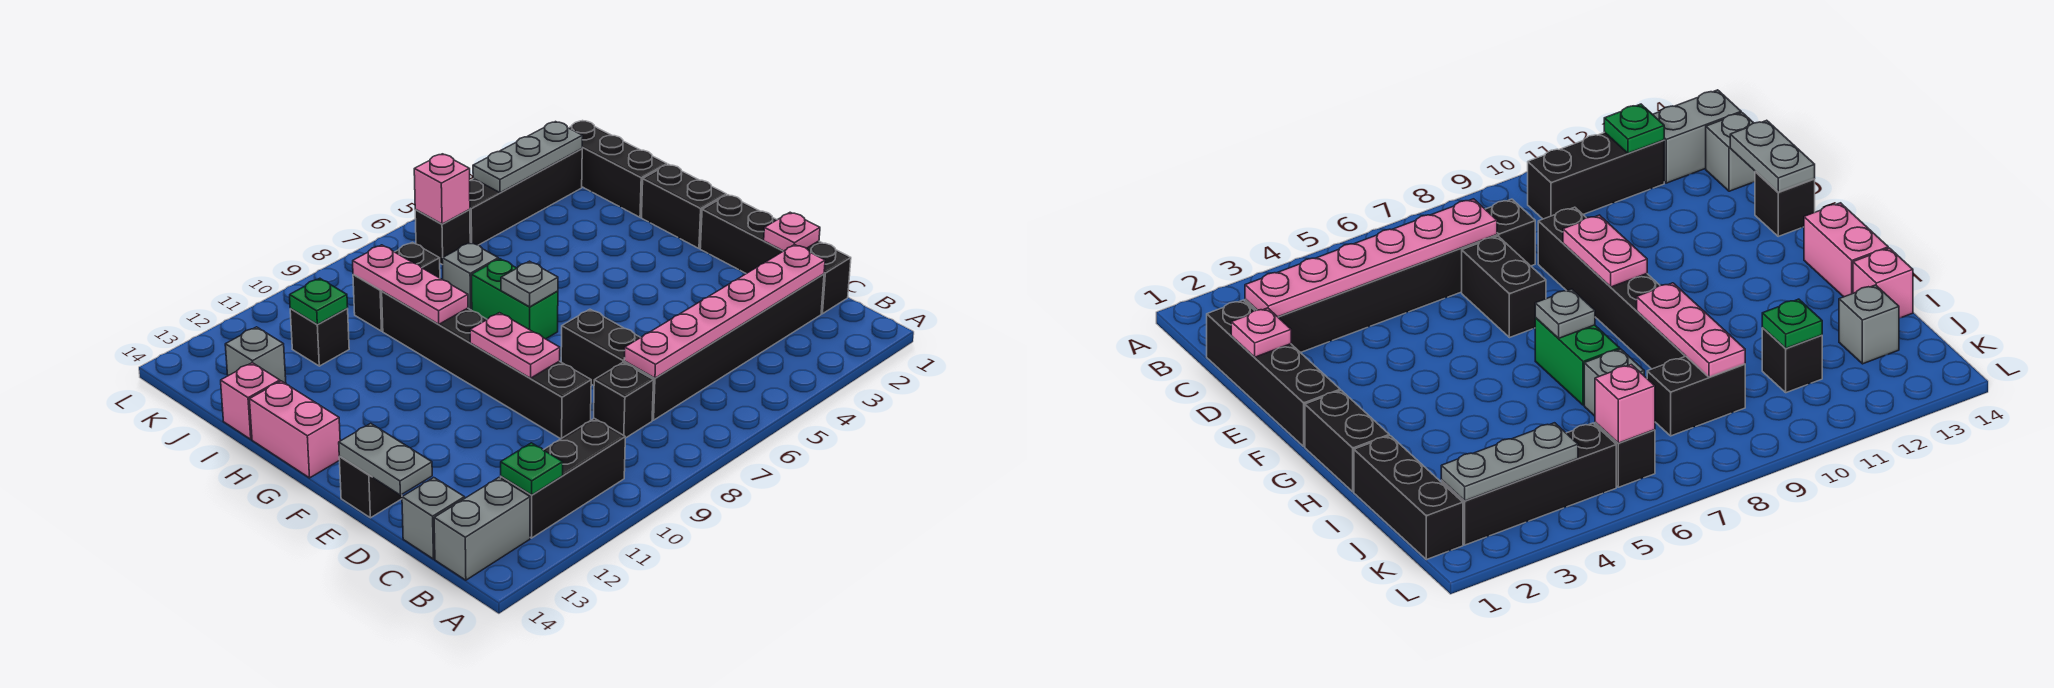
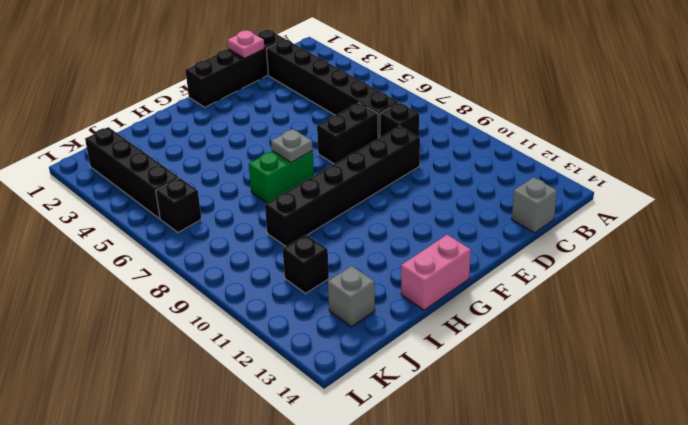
none -> black brick B10:B12 level 1
none -> grey brick B13:B14 level 1
none -> black brick E14 level 1
none -> black brick G1:H1 level 1

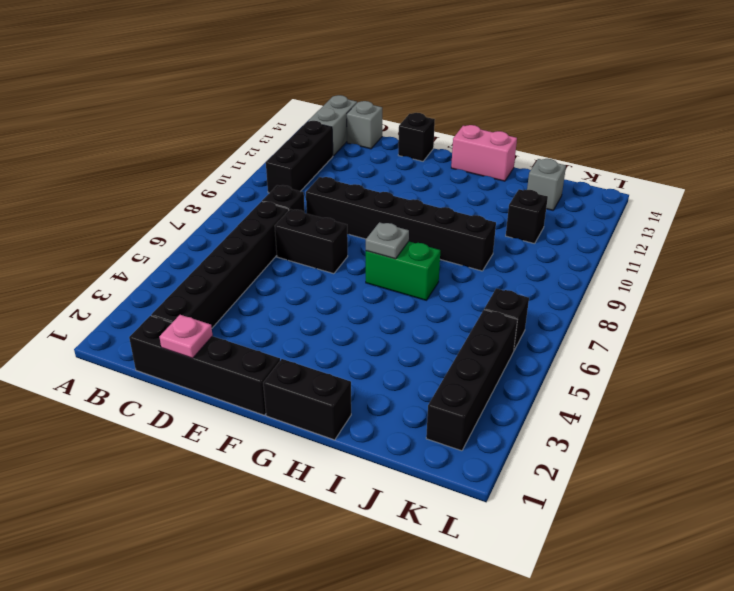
none -> black brick I1:K1 level 1
none -> grey brick I7 level 1
none -> pink brick I14 level 1
none -> black brick J8:J9 level 1

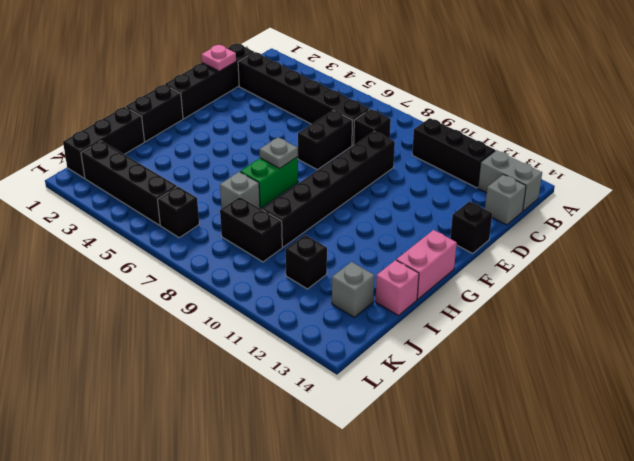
none -> green plate B12 level 2
none -> pink plate C2:C7 level 2
none -> grey plate D14:E14 level 2
none -> pink plate E9:F9 level 2

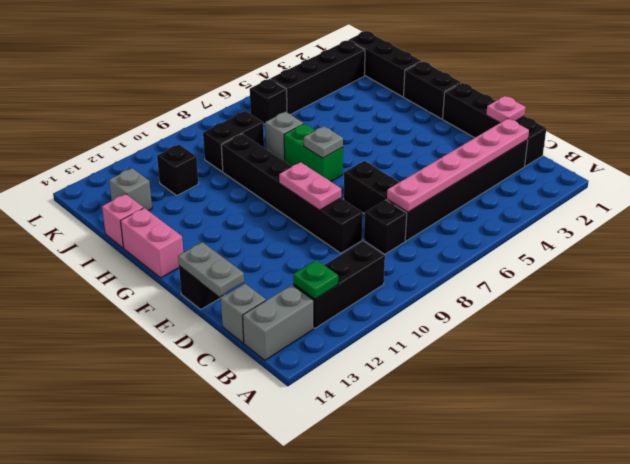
none -> pink plate H9:J9 level 2
none -> green plate J11 level 2
none -> grey plate K2:K4 level 2
none -> pink brick K6 level 2

